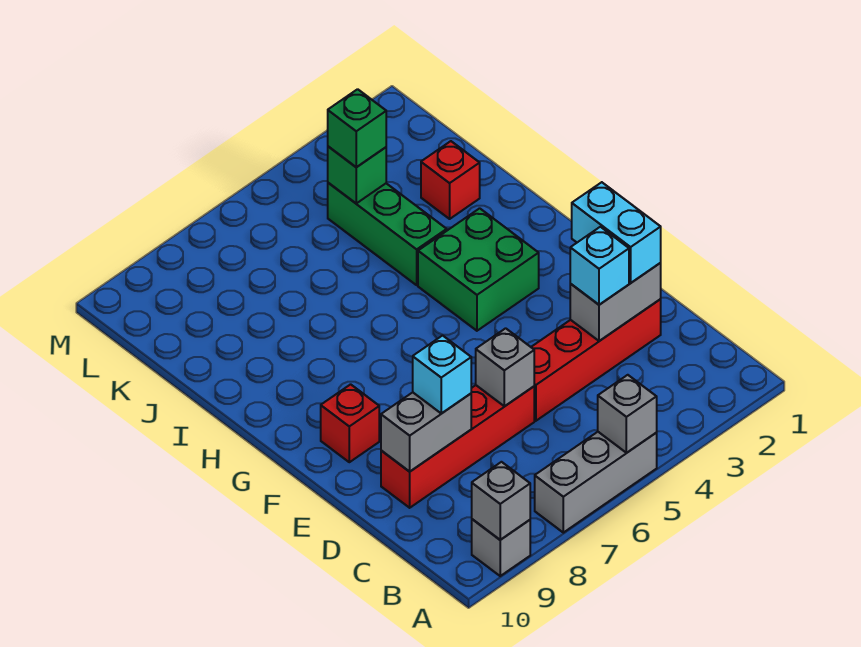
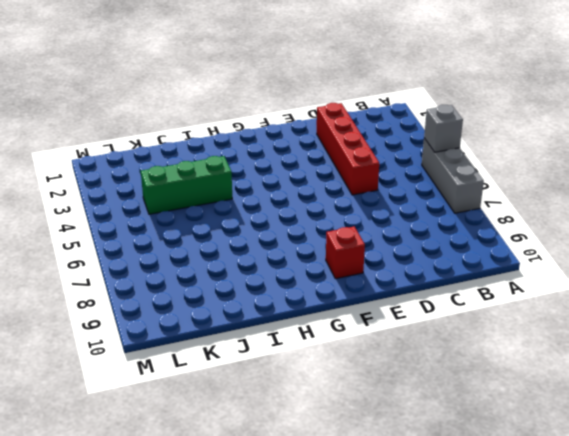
none -> grey brick A9 level 1
none -> red brick D6:D9 level 1
none -> green brick G3:H4 level 1

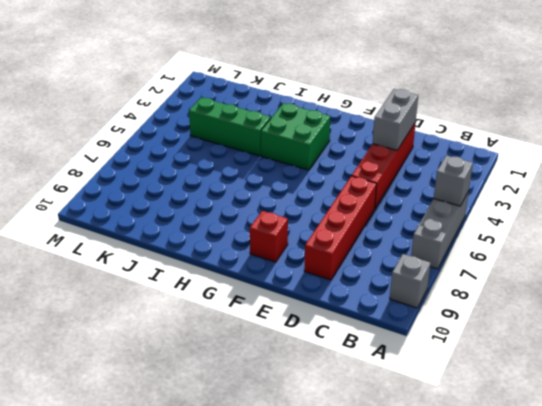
none -> red brick J2 level 1
none -> grey brick A9 level 2
none -> grey brick D6 level 2

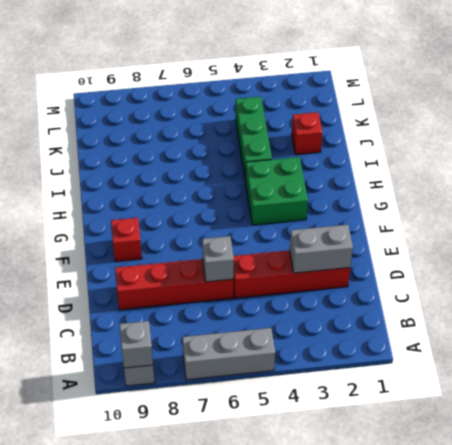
none -> grey brick A5 level 2
none -> grey brick D8:D9 level 2
none -> green brick K4 level 2

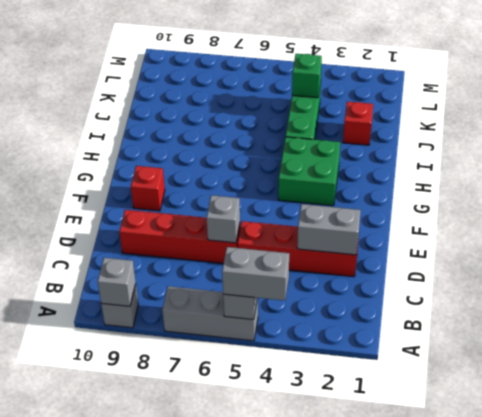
grey brick A4:A5 level 3 -> grey brick D8:D9 level 2
none -> cyan brick D2:E2 level 3
none -> cyan brick D3 level 3
none -> cyan brick D8 level 3

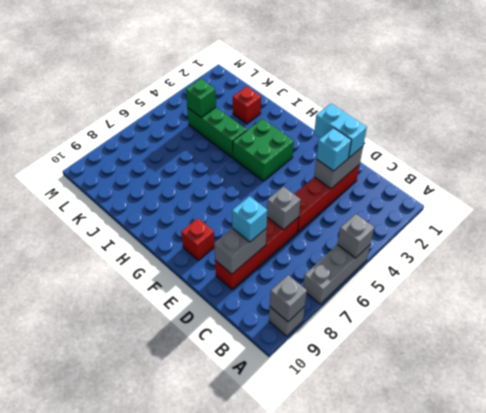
none -> green brick K4 level 3

